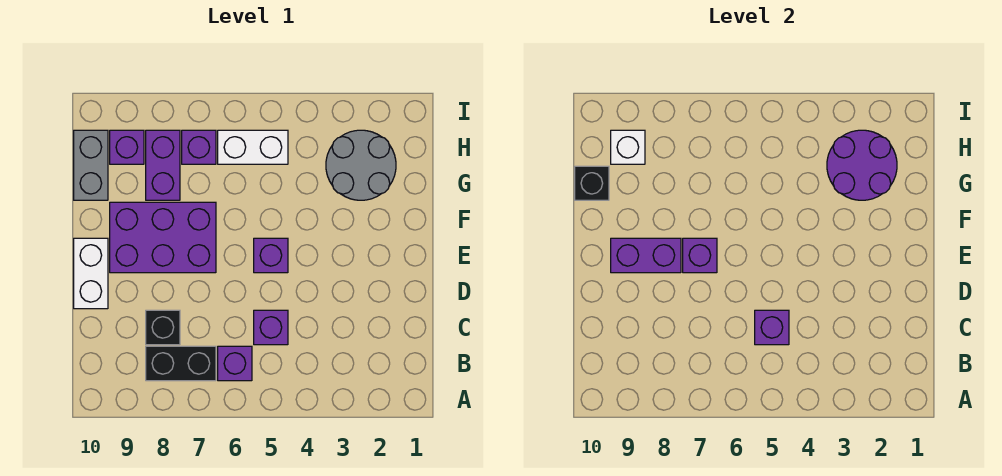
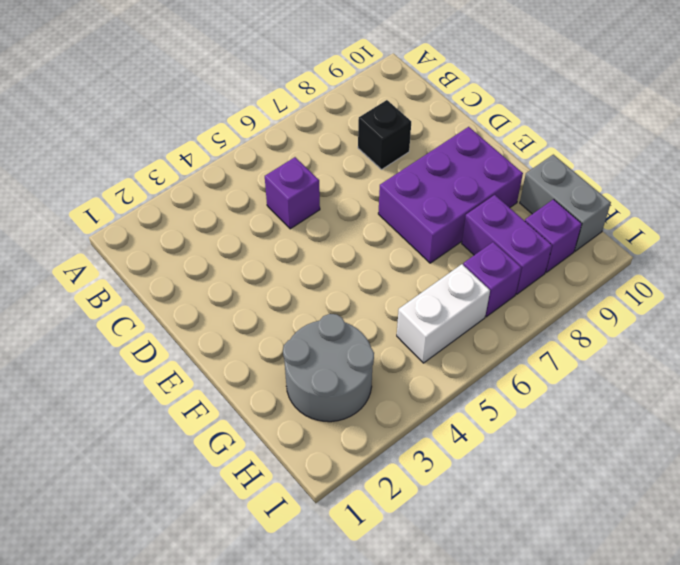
none -> purple brick B6 level 1
none -> black brick B7:B8 level 1
none -> white brick D10:E10 level 1

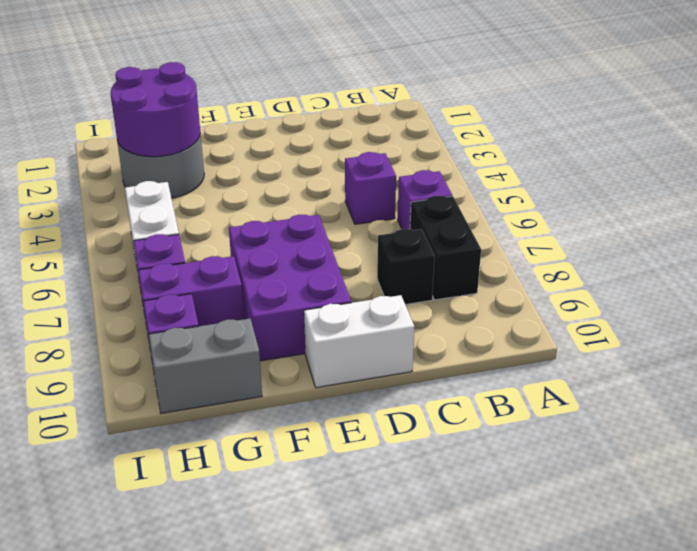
none -> purple brick E5 level 1
none -> purple brick C5 level 2
none -> purple brick E7 level 2

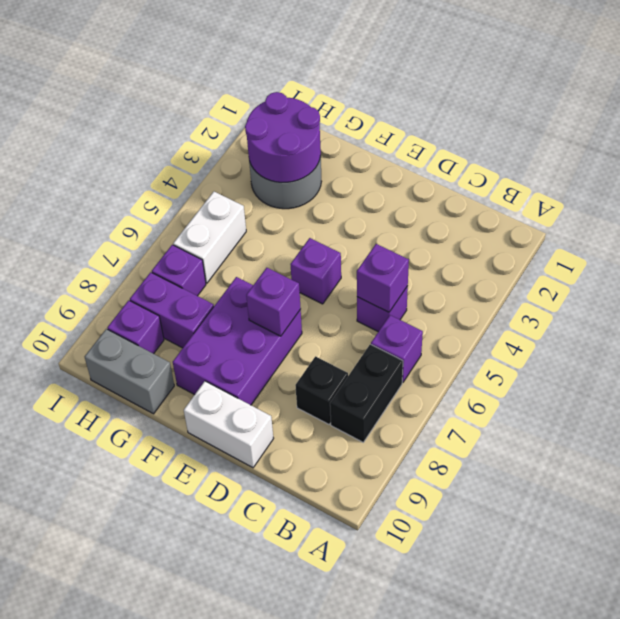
none -> purple brick E8:E9 level 2
none -> black brick G10 level 2
none -> white brick H9 level 2

